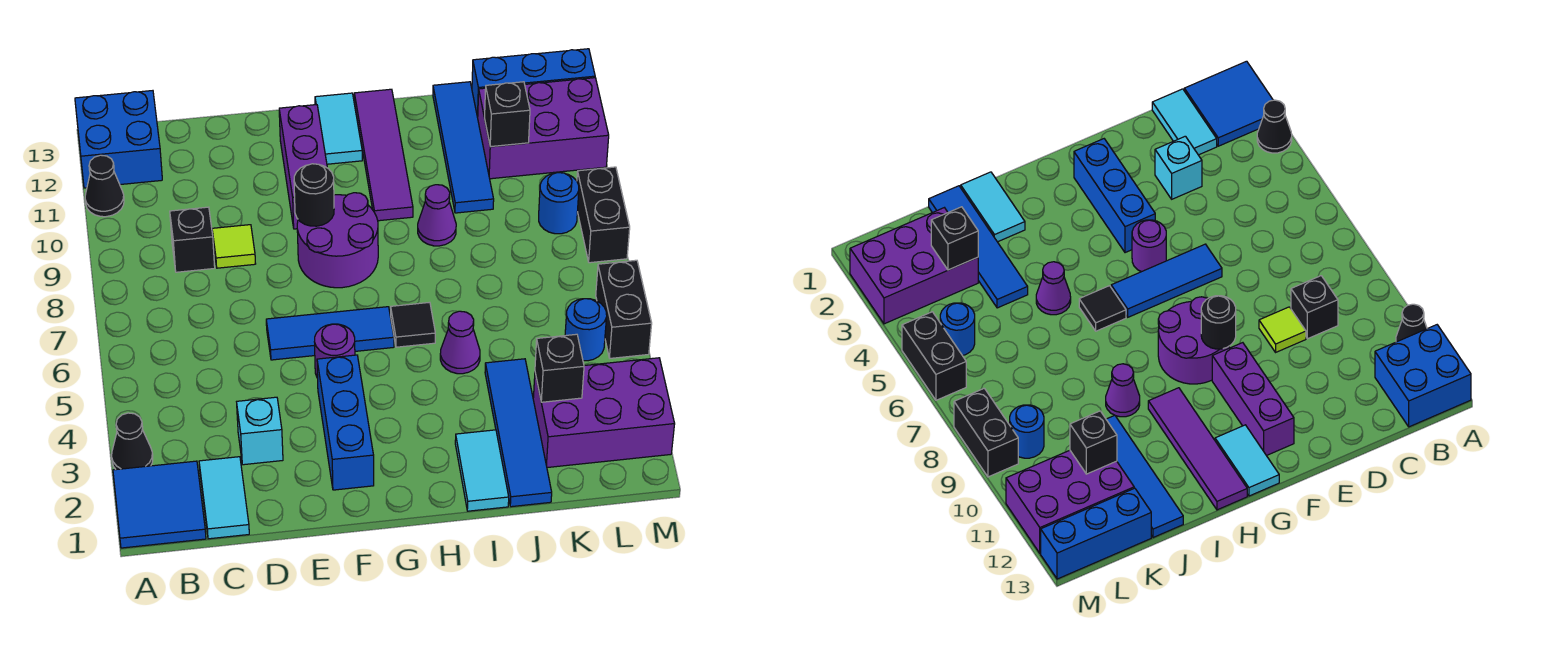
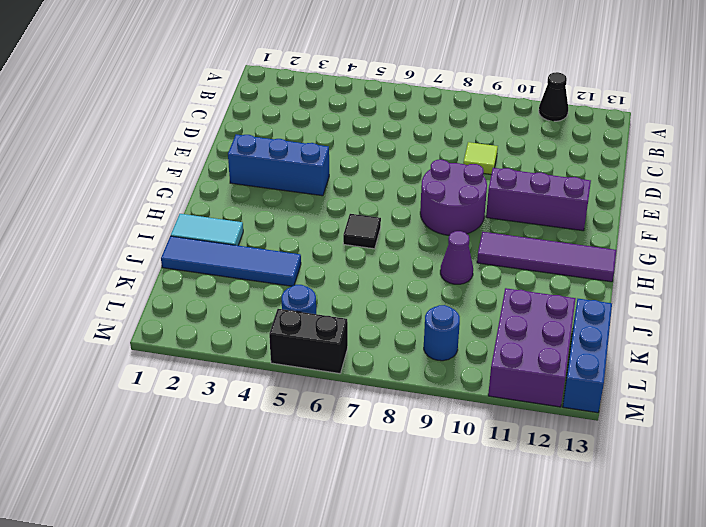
none -> blue tile A1:B2 level 1
none -> black cone A3 level 1
none -> blue brick A12:B13 level 1
none -> cyan tile C1:C2 level 1

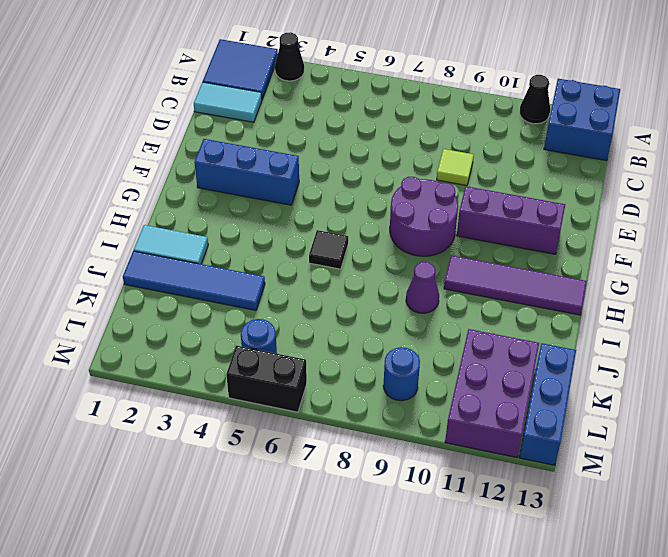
none -> black brick C9 level 1
none -> cyan brick D3 level 1
none -> blue tile E6:G6 level 1
none -> purple round brick F5 level 1

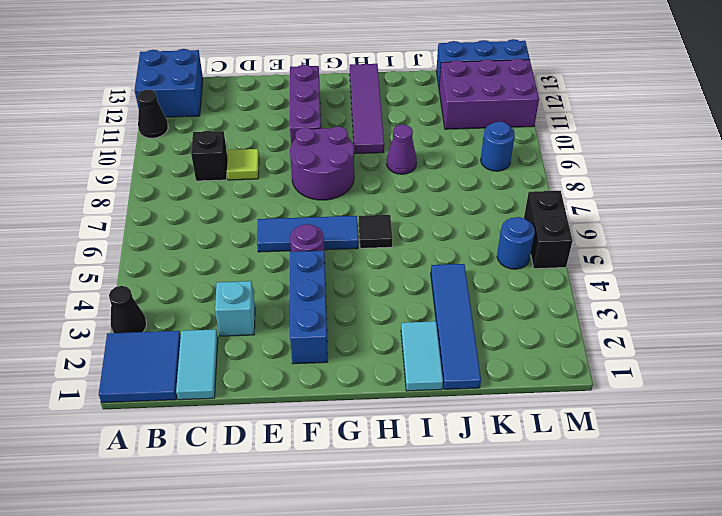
none -> cyan tile G12:G13 level 1
none -> purple cone I5 level 1
none -> blue tile J10:J13 level 1
none -> purple brick K2:M3 level 1

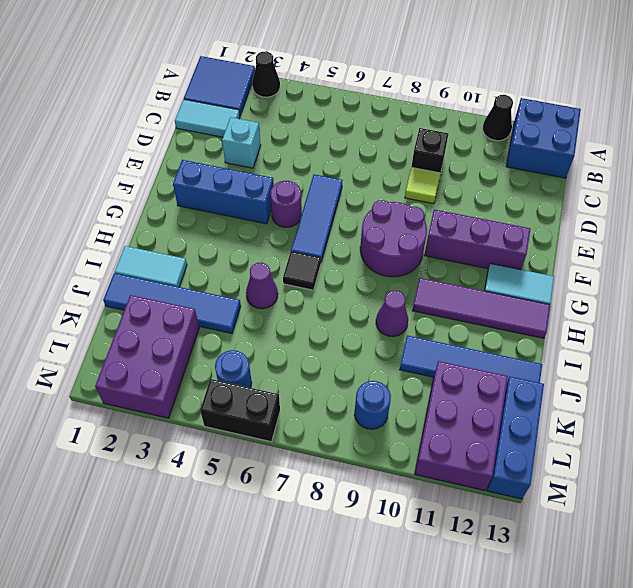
none -> black brick M8:M9 level 1
none -> black round brick F9 level 2
none -> black brick K3 level 2
none -> black brick K11 level 2

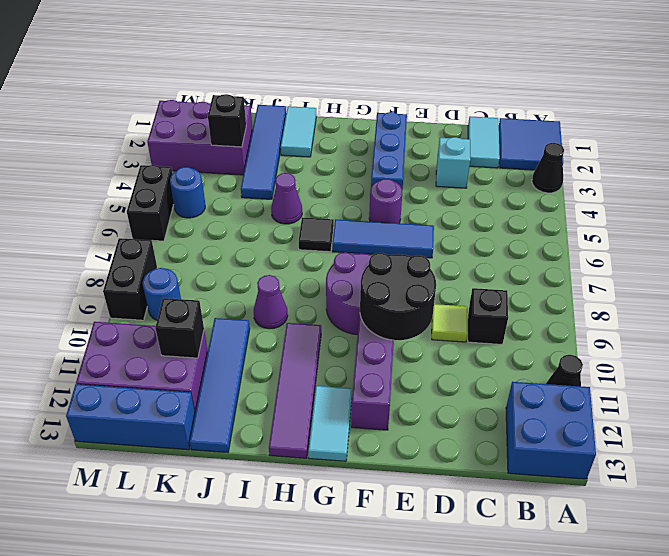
black round brick E9:F10 level 2 -> black round brick F9 level 2

